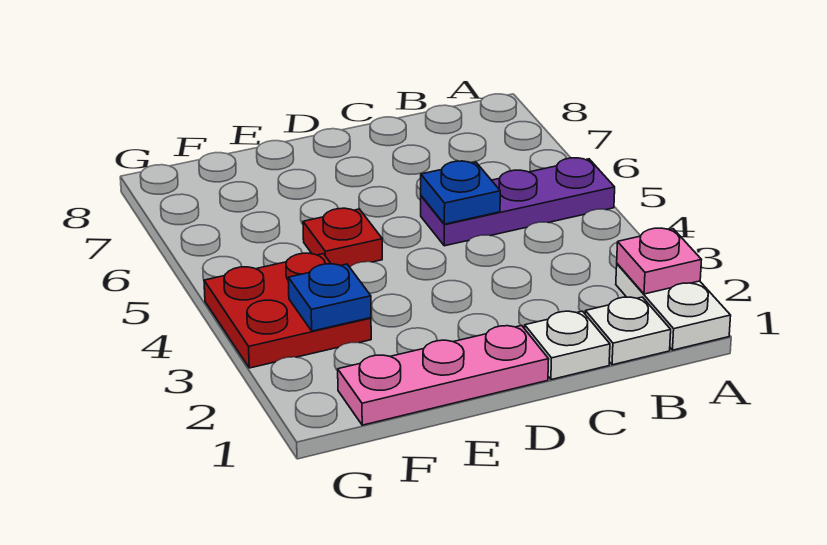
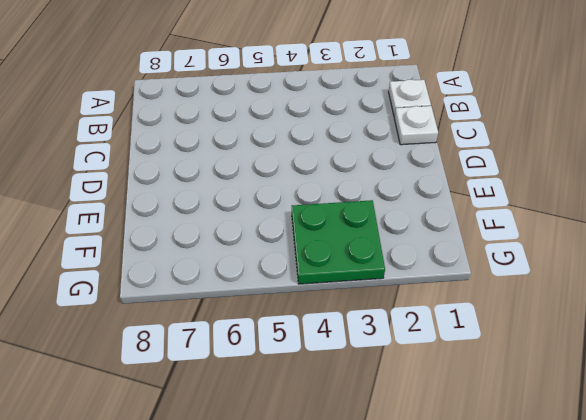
green plate F3:G4 level 1 -> red plate F3:G4 level 1
none -> white plate A1:A2 level 1
none -> purple plate A5:C5 level 1

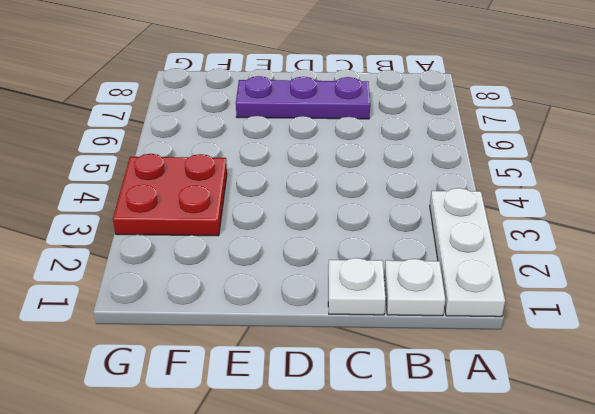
white plate A1:A3 level 1 -> white plate A1:A2 level 1
purple plate C7:E7 level 1 -> purple plate A5:C5 level 1
none -> pink plate D1:F1 level 1
none -> red plate E5 level 1

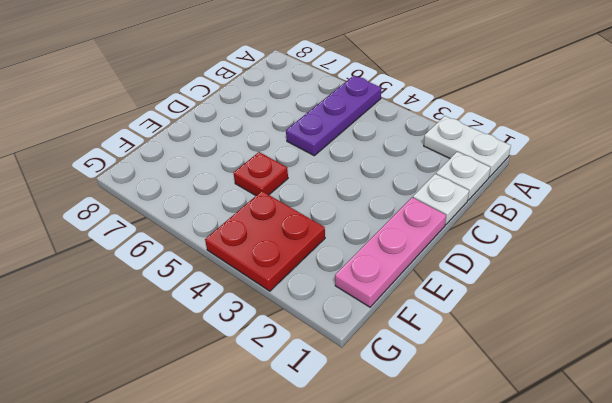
none -> pink plate A2 level 2
none -> blue plate C5 level 2

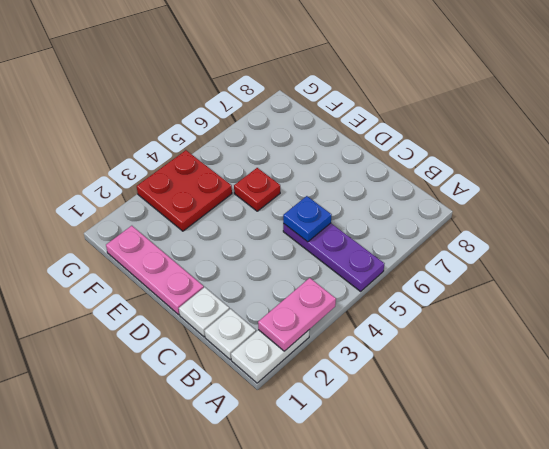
pink plate A2:A3 level 2 -> pink plate A2 level 2
none -> blue plate F3 level 2

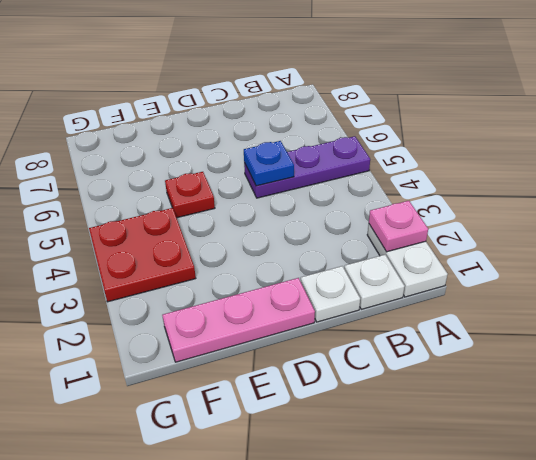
none -> blue plate F3 level 2

